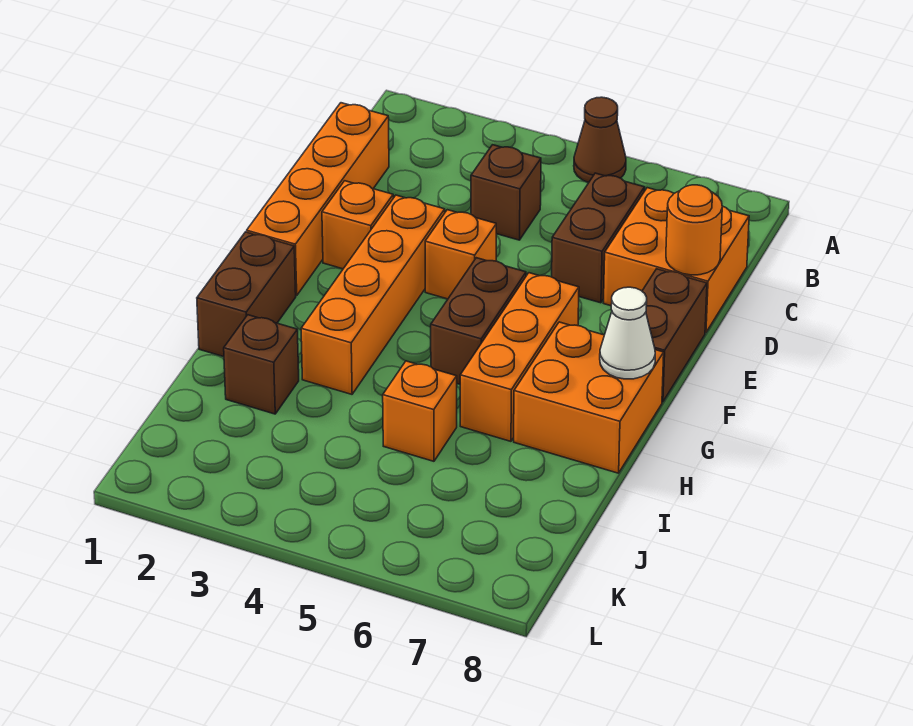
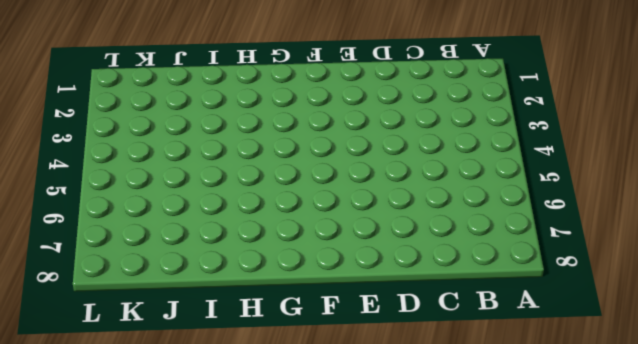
none -> brown cone A5 level 1
none -> orange brick C1:F1 level 1
none -> brown brick C4 level 1

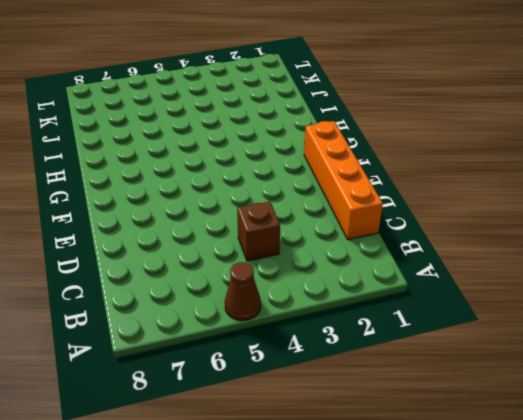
none -> brown brick C6:D6 level 1
none -> orange brick C7:D8 level 1
none -> orange brick E2 level 1

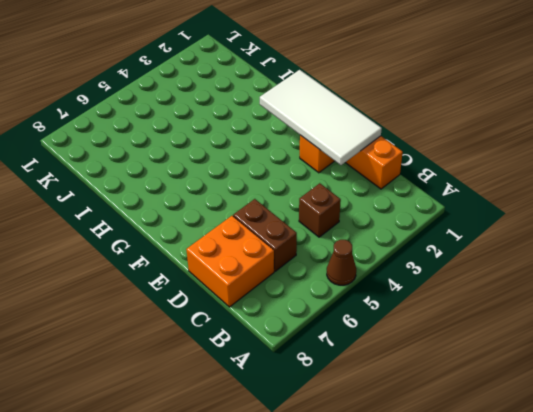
white tile D1:G2 level 2 -> none
none -> orange brick E3:H3 level 1
none -> orange brick E4 level 1
none -> brown brick E8:F8 level 1

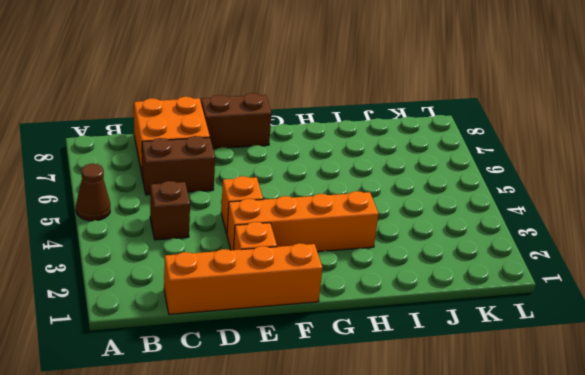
none -> brown brick F5:G5 level 1
none -> orange brick F6:H6 level 1
none -> brown brick G1:H1 level 1

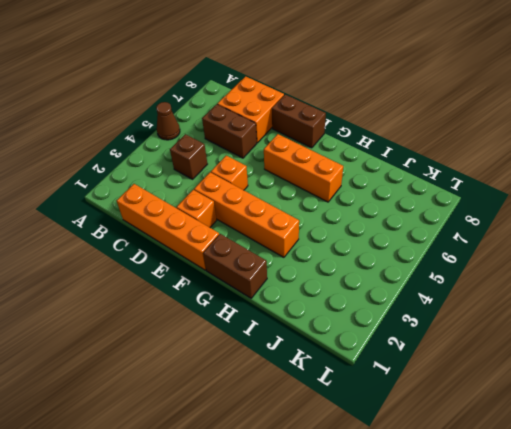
none -> brown brick F5:G5 level 1
none -> orange brick G7:H8 level 1
none -> brown brick I2 level 1

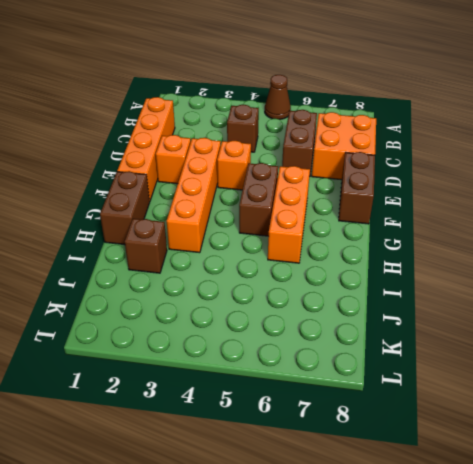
none -> orange brick G7:H8 level 1
none -> orange brick I5 level 1
none -> orange round brick D8 level 2

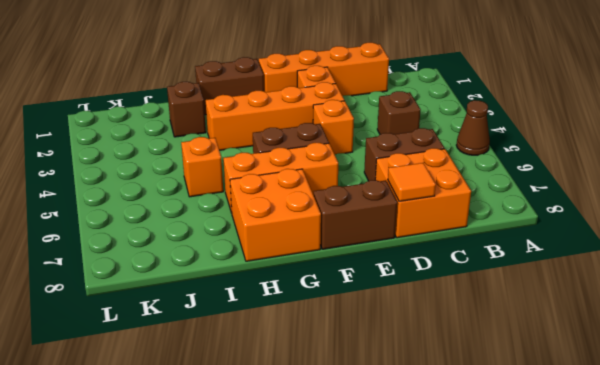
orange tile D8 level 2 -> orange round brick D8 level 2
none -> white cone G8 level 2

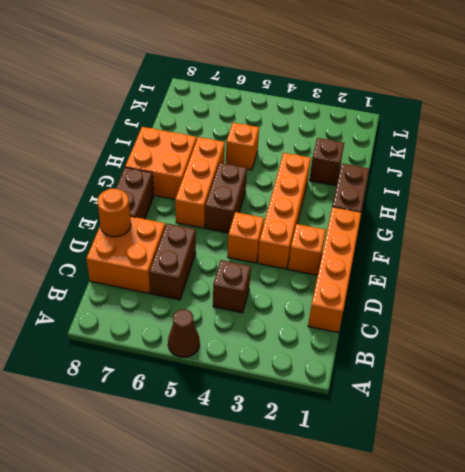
none -> white cone G8 level 2

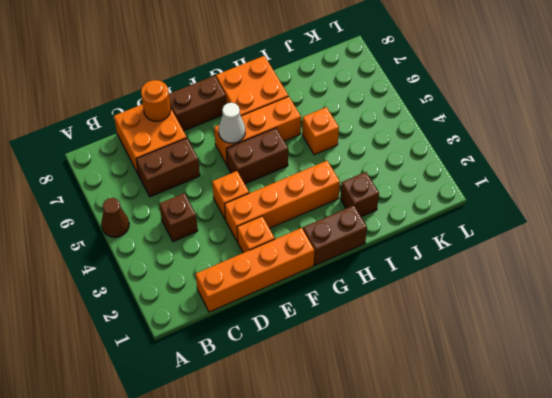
white cone F6 level 2 -> white cone G8 level 2

